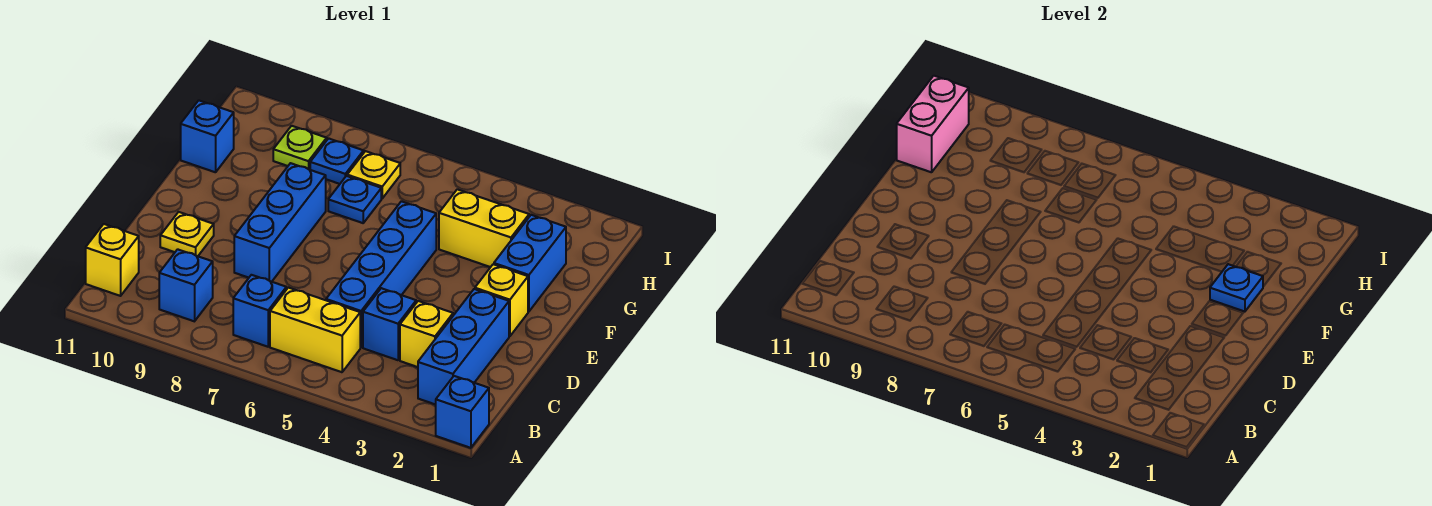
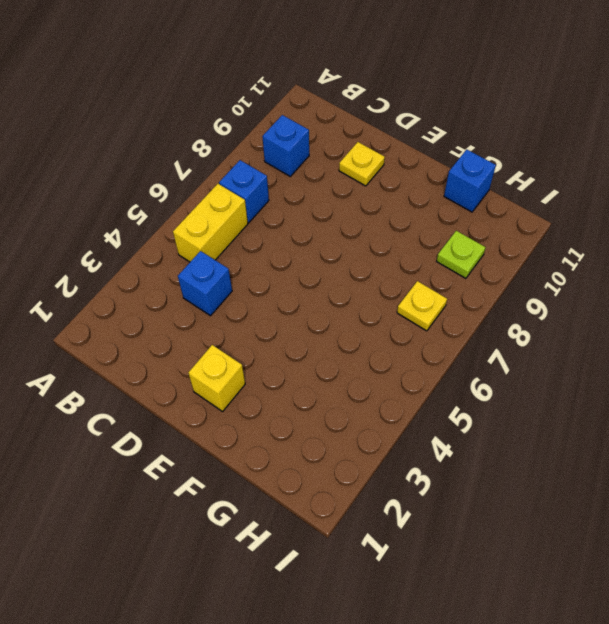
none -> blue brick A1 level 1
none -> blue brick B2:D2 level 1
none -> yellow brick B11 level 1

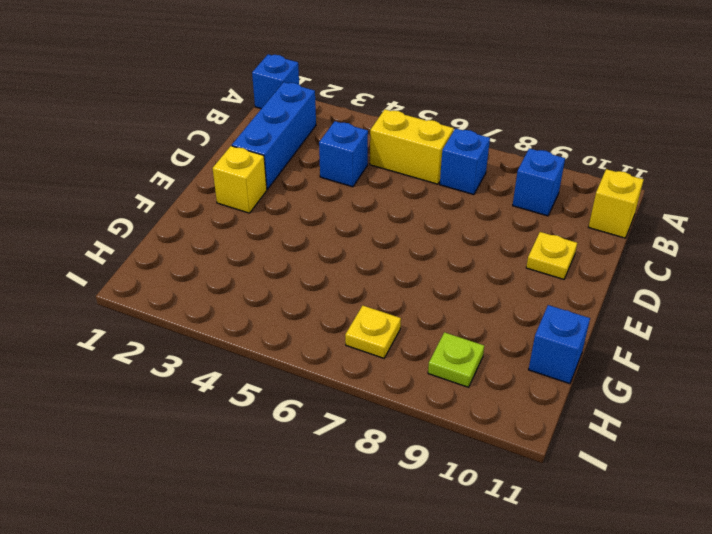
none -> yellow brick C3 level 1
none -> blue brick C5:F5 level 1
none -> blue brick D8:F8 level 1

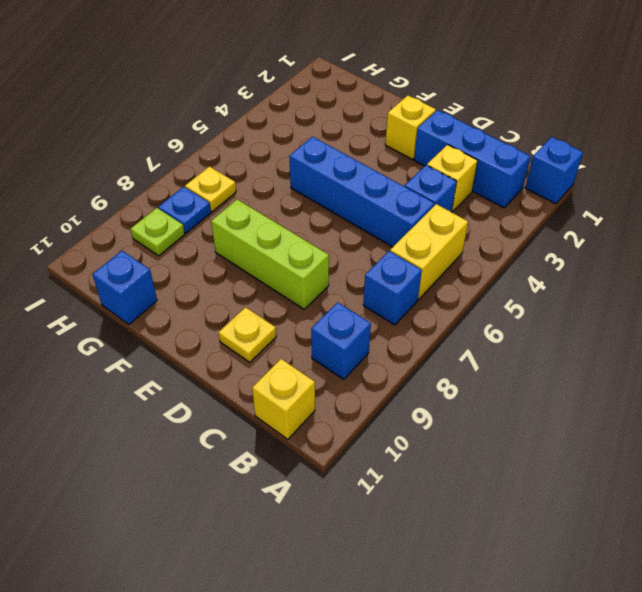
lime brick D8:F8 level 1 -> blue brick D8:F8 level 1
none -> blue brick F2:G2 level 1
none -> yellow brick G3:G4 level 1
none -> blue plate G7 level 1

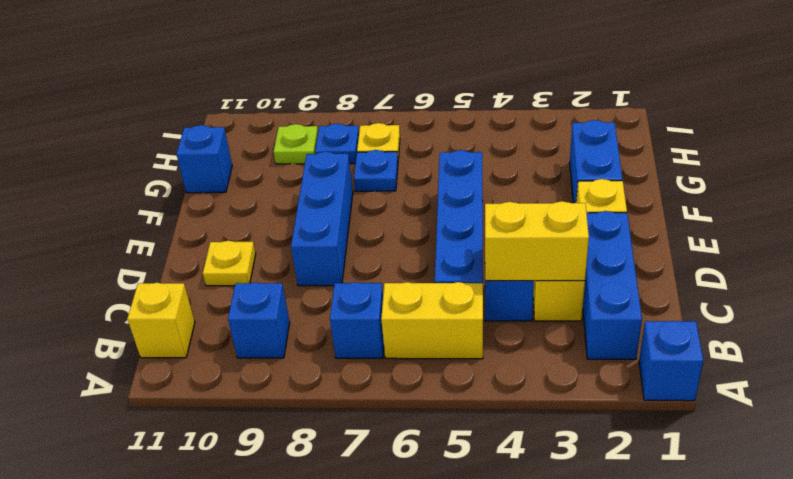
yellow brick C3:C4 level 2 -> yellow brick G3:G4 level 1
none -> blue plate F2 level 2
none -> pink brick G11:H11 level 2

